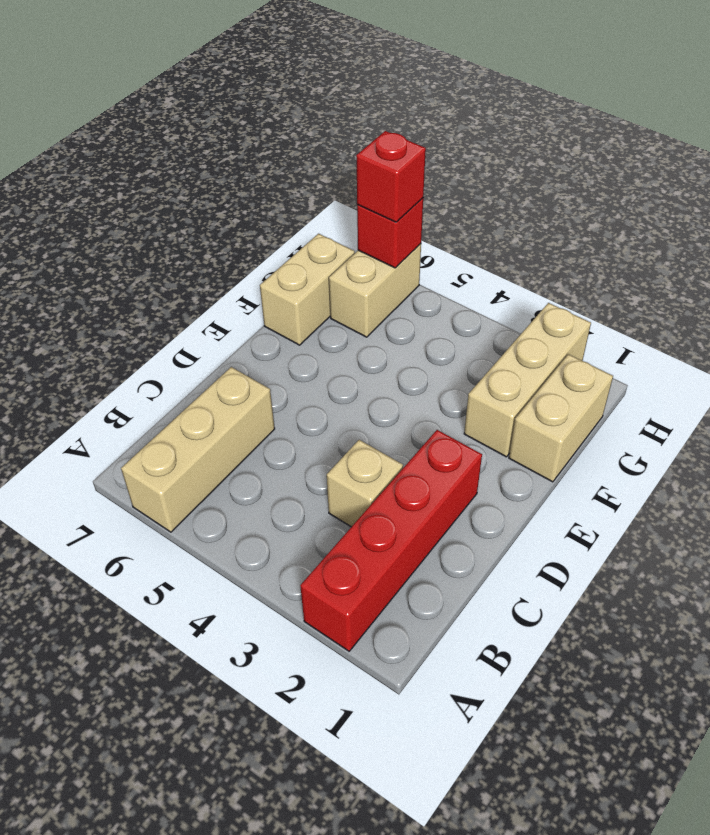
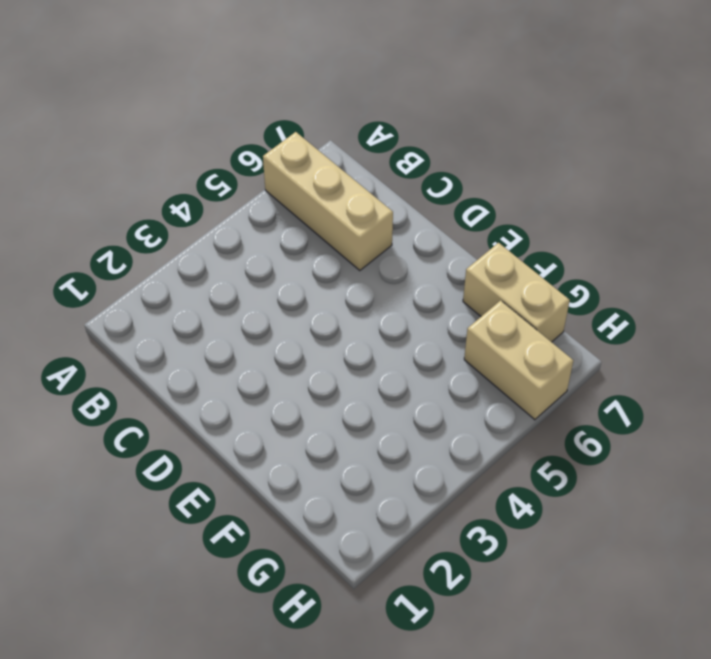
none -> red brick A2:D2 level 1
none -> tan brick C3 level 1

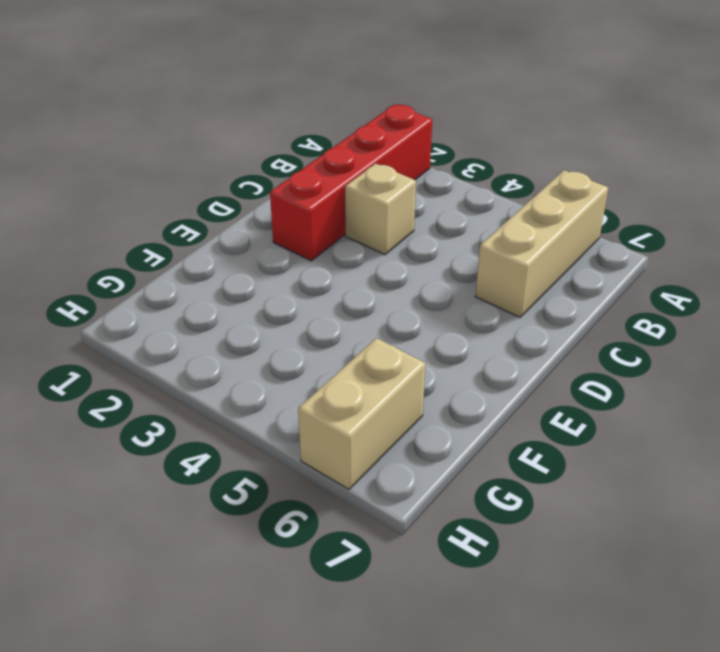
none -> tan brick F1:G1 level 1
none -> tan brick F2:H2 level 1

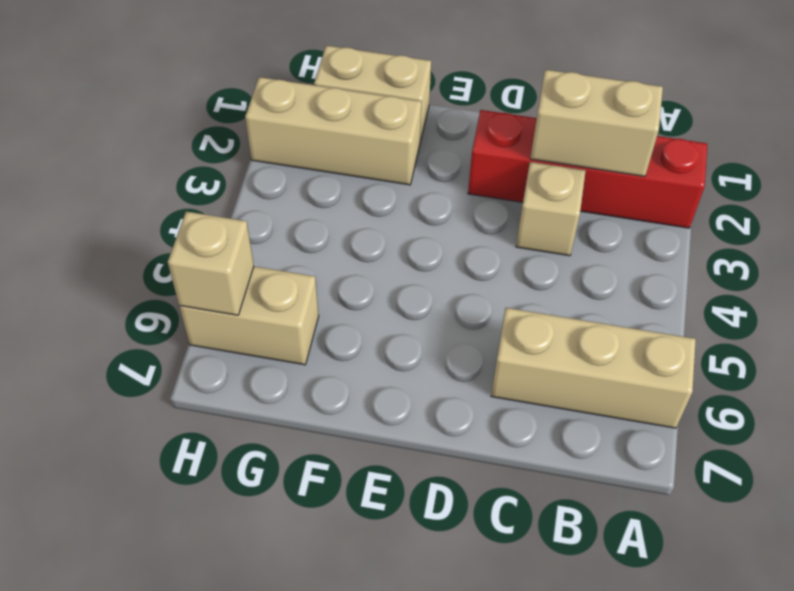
tan brick B2:C2 level 2 -> tan brick F7:G7 level 1
tan brick H6 level 2 -> red brick H6 level 2
none -> red brick H6 level 3

